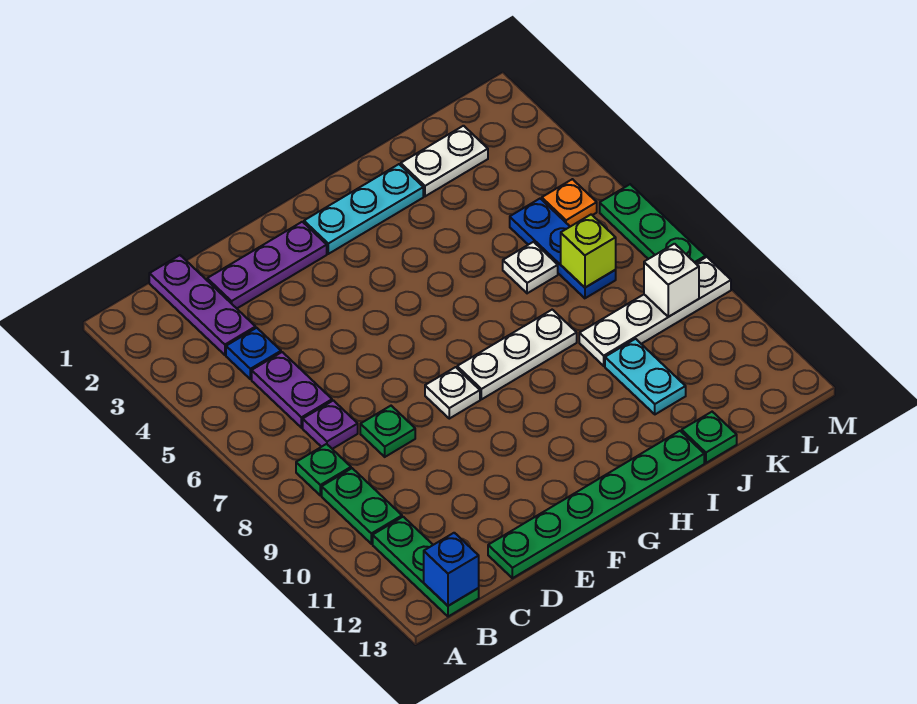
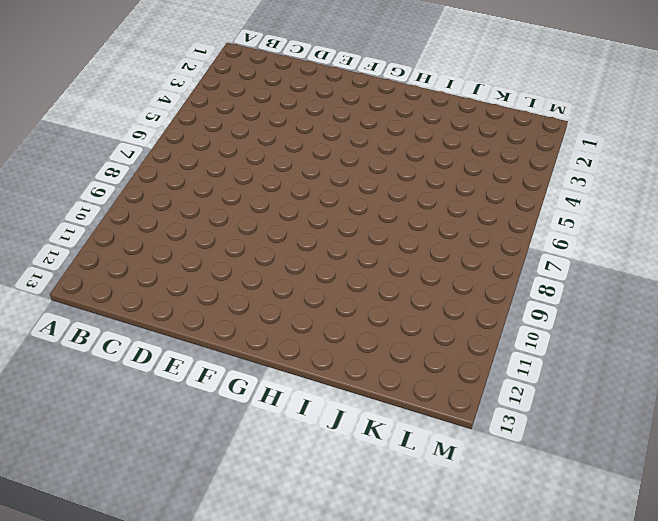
none -> green plate B8 level 1
none -> green plate B9:B10 level 1
none -> green plate B11:B13 level 1

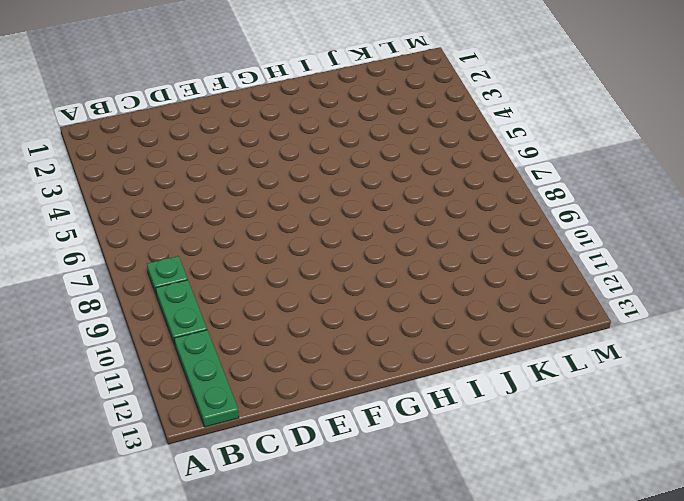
none -> purple plate C1:C3 level 1
none -> blue plate C4 level 1
none -> purple plate C5:C6 level 1

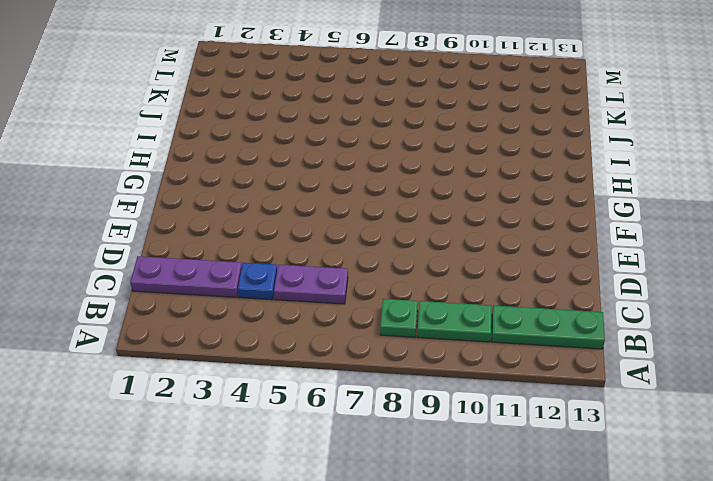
none -> purple plate C7 level 1
none -> purple plate D2:F2 level 1
none -> green plate D8 level 1

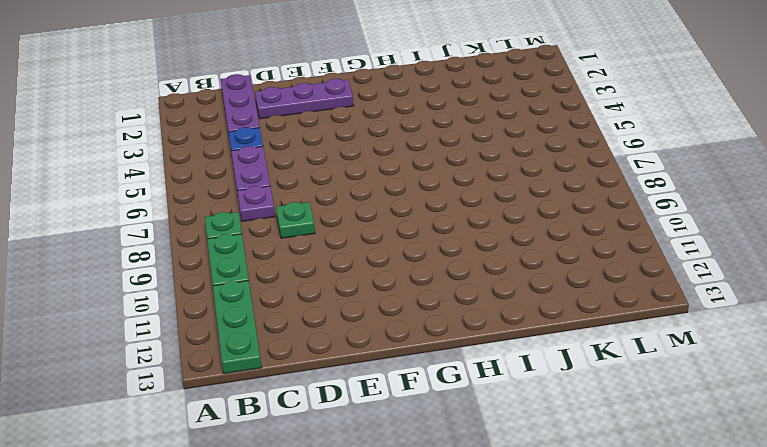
none -> green plate D13:I13 level 1
none -> white plate F8 level 1
none -> cyan plate G2:I2 level 1

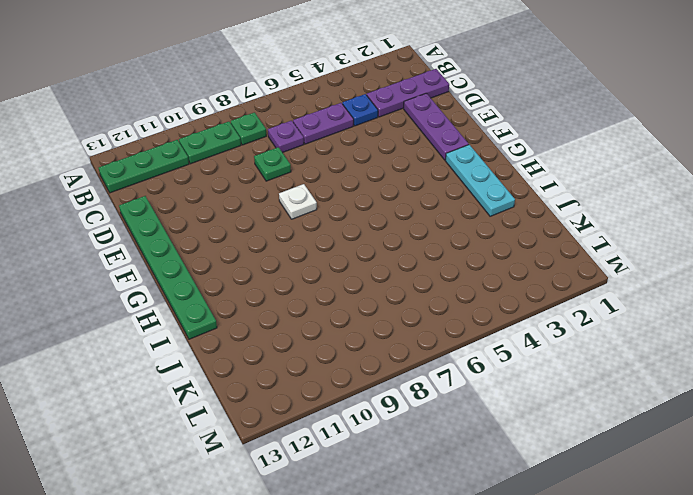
none -> white plate G8:I8 level 1
none -> white plate J2:K2 level 1
none -> white plate J6 level 1

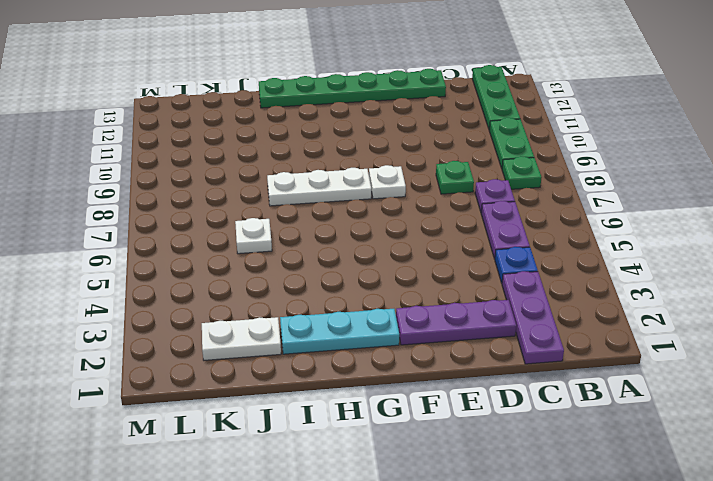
none -> white plate J9:M9 level 1
none -> cyan plate J10:J11 level 1
none -> green plate J13 level 1

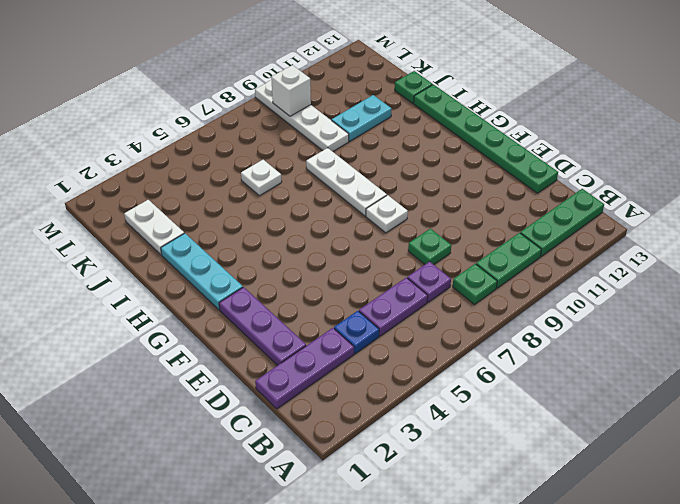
none -> blue plate K5:K7 level 1
none -> orange plate L5 level 1
none -> green plate M6:M8 level 1

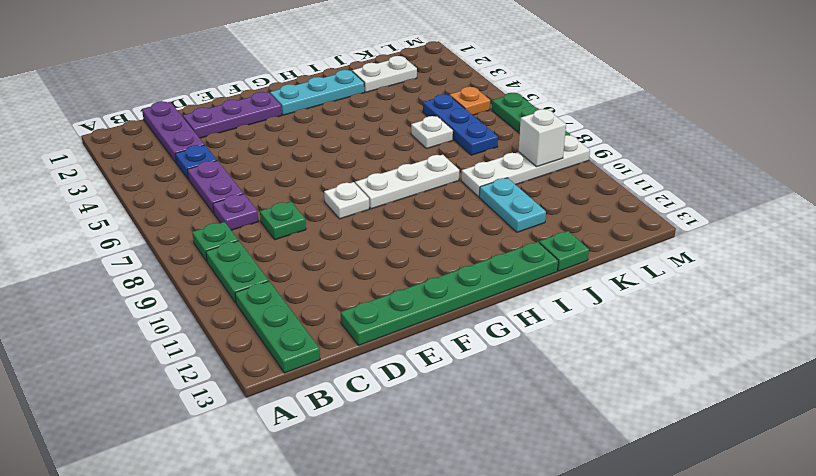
none -> blue brick B13 level 2
none -> lime brick K7 level 2

